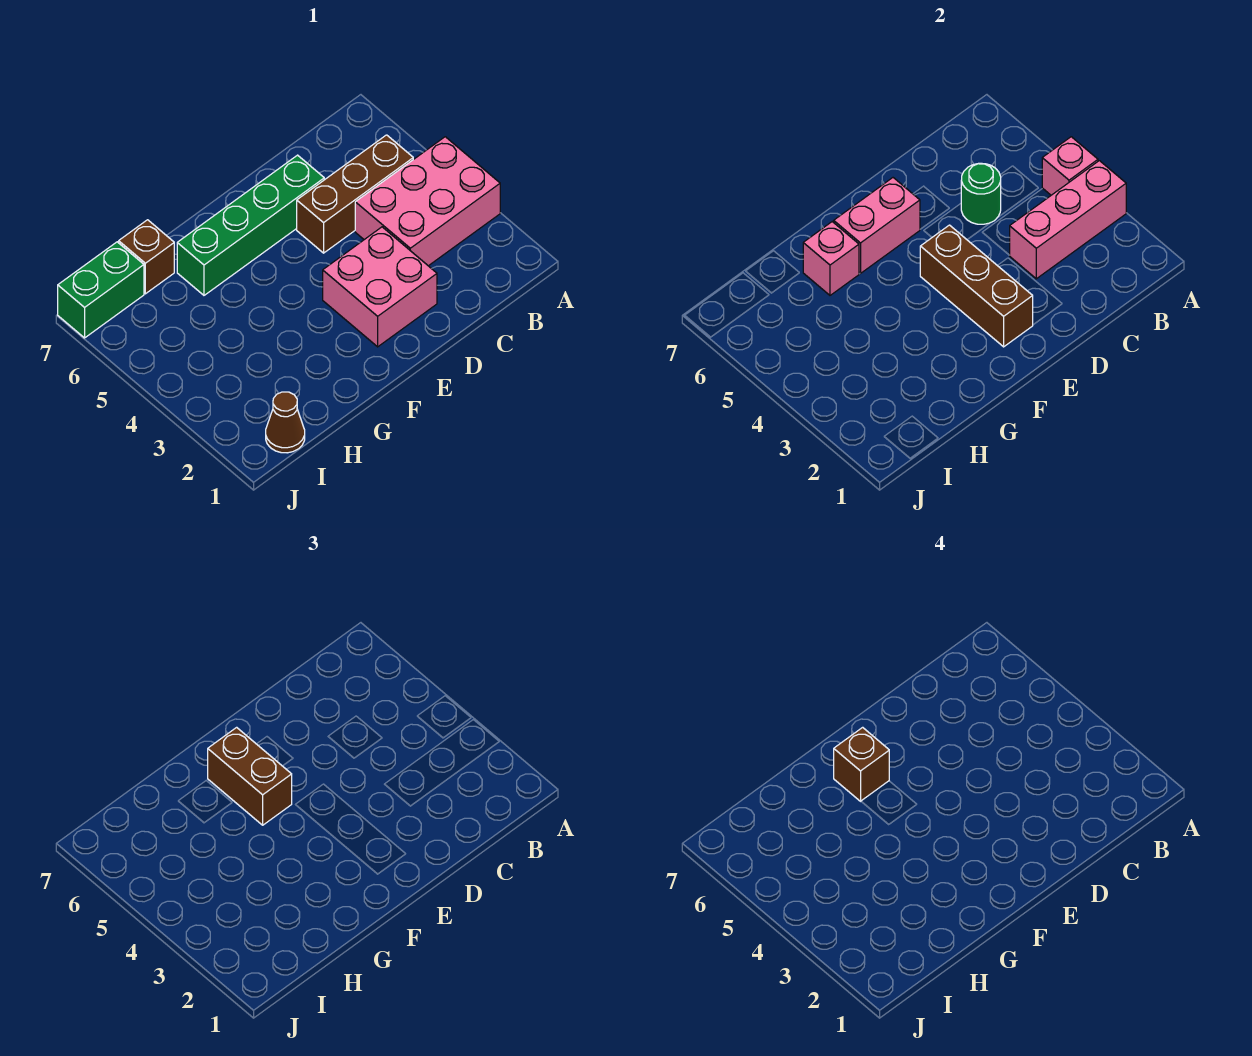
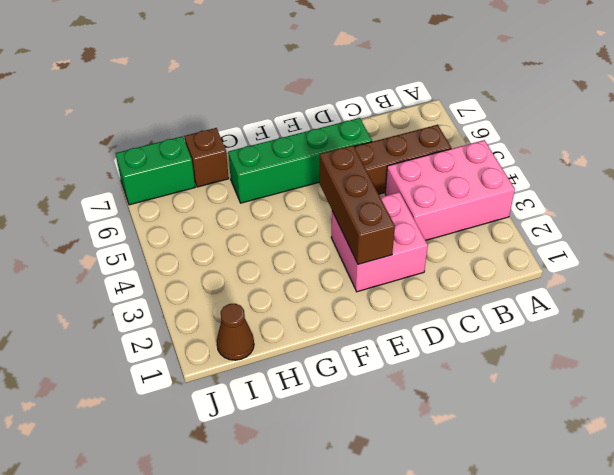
none -> pink brick A3:C3 level 2
none -> pink brick A4 level 2
none -> green round brick C5 level 2

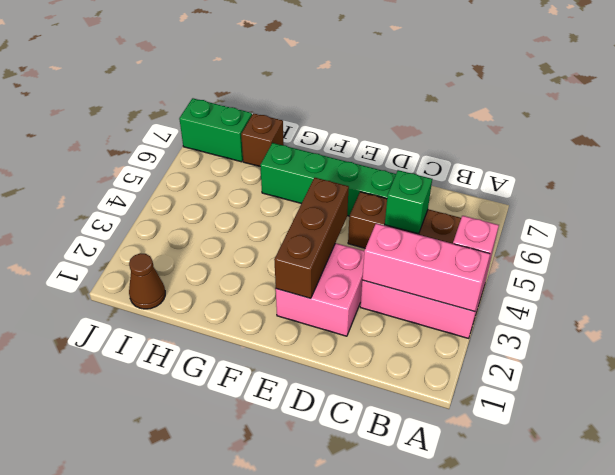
green brick C5 level 2 -> green round brick C5 level 2
none -> pink brick E6:F6 level 2
none -> pink brick G6 level 2
none -> brown brick F5:F6 level 3

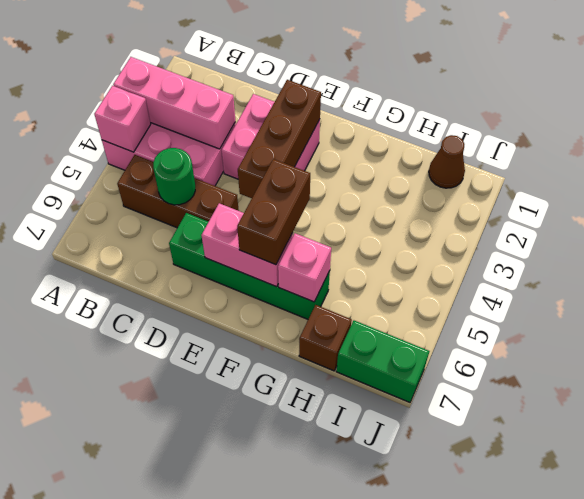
none -> brown brick F6 level 4

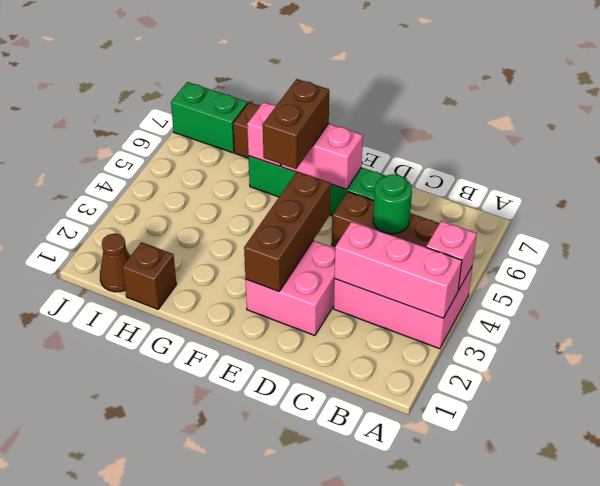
brown brick H1 level 1 -> brown brick F6 level 4

